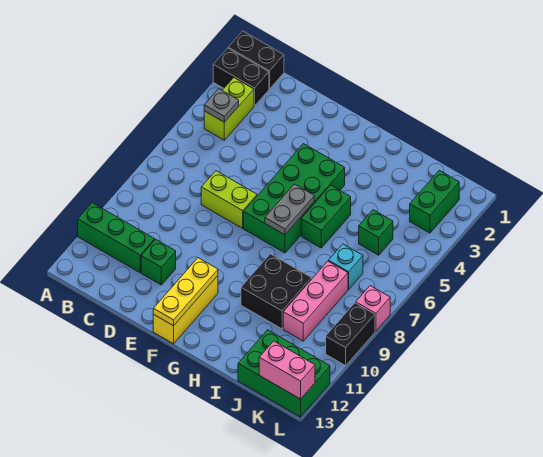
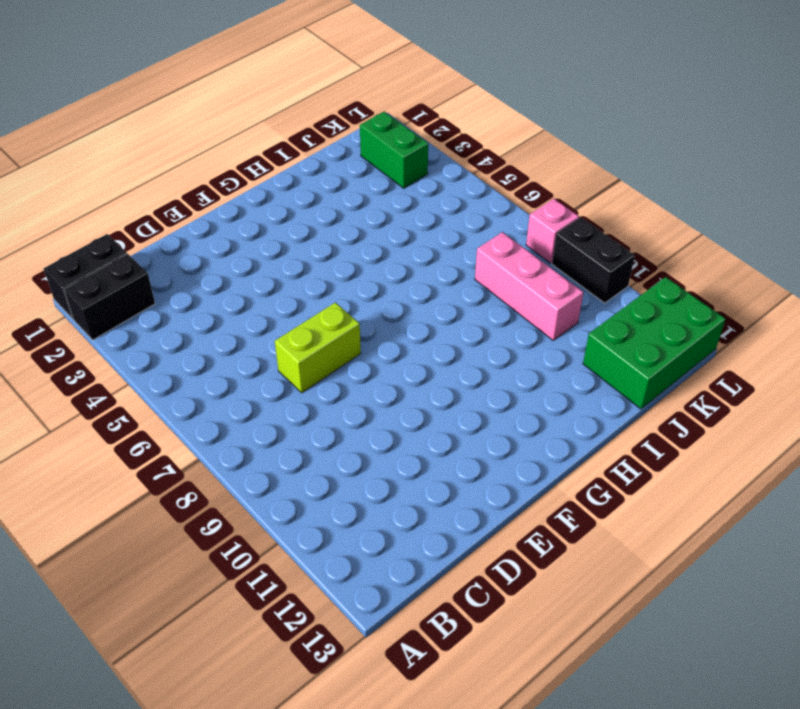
none -> green brick A11:C11 level 1
none -> lime brick B3:B4 level 1
none -> green brick D11 level 1

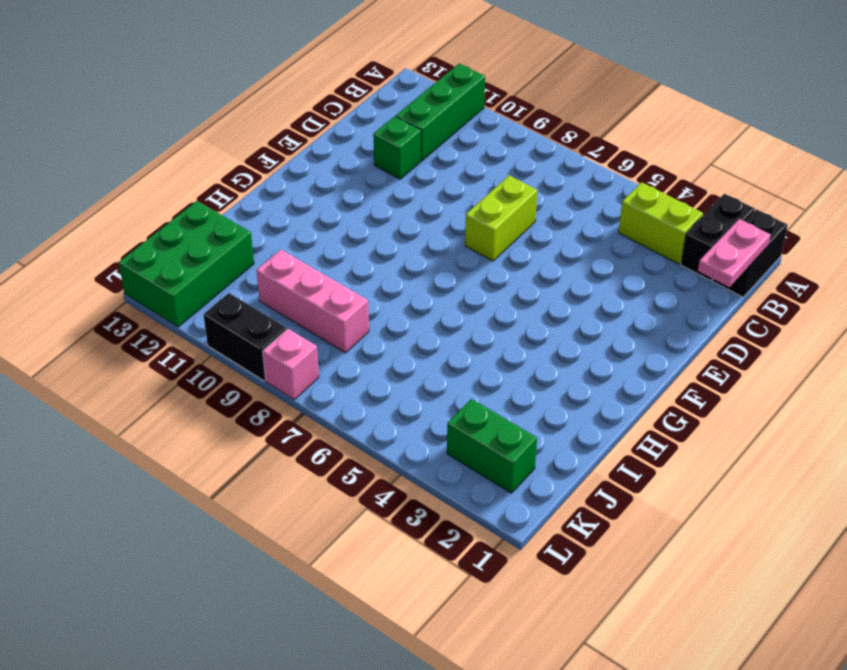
pink plate B1:C1 level 2 -> none
none -> green brick F4:G7 level 1
none -> yellow brick F11:F13 level 1
none -> green brick H5:H6 level 1

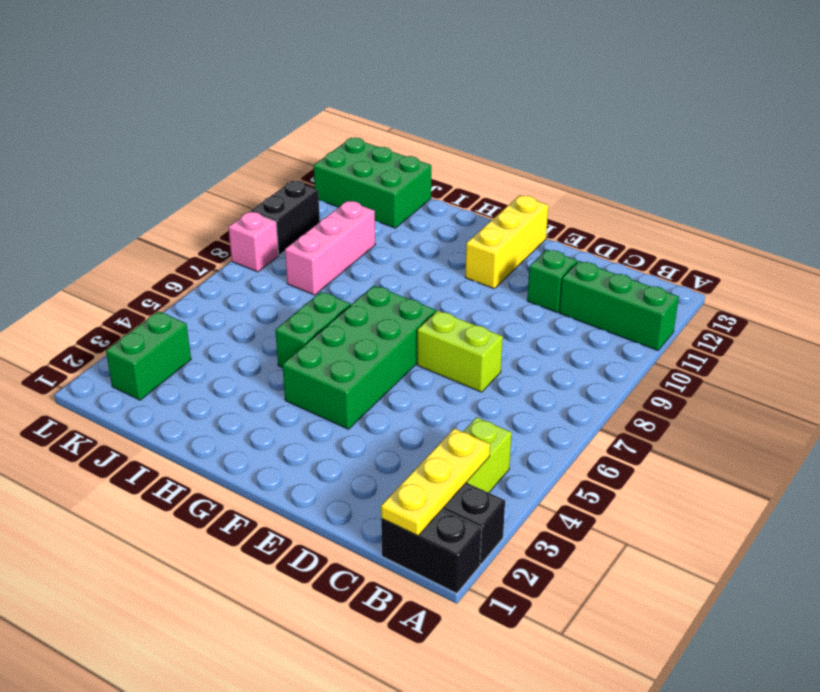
yellow plate B1:B3 level 2 -> yellow plate F11:F13 level 2
none -> black brick H9:I10 level 1
none -> green brick J5 level 1
none -> cyan brick J7 level 1

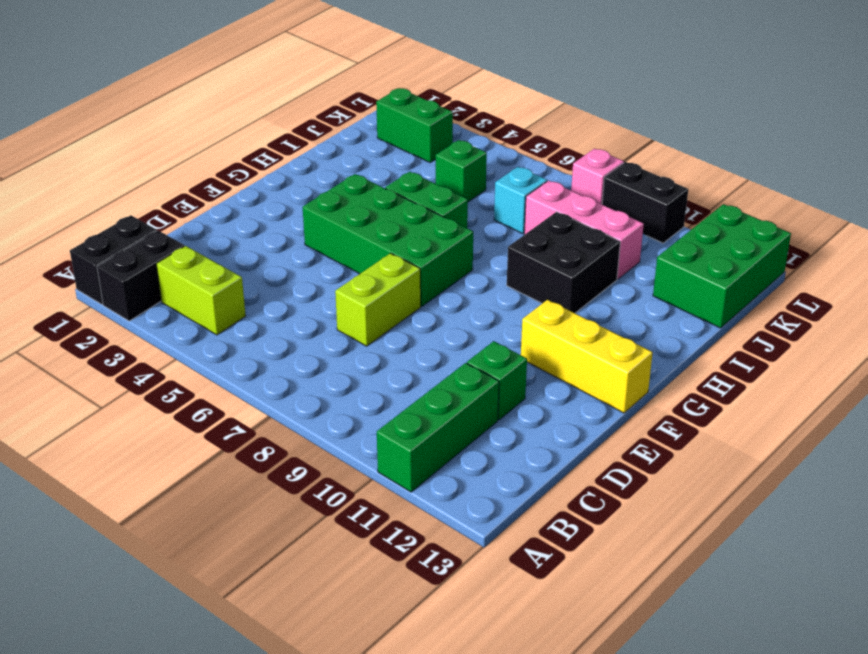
none -> grey plate B4 level 2
none -> yellow plate F11:F13 level 2
none -> grey plate G6:G7 level 2

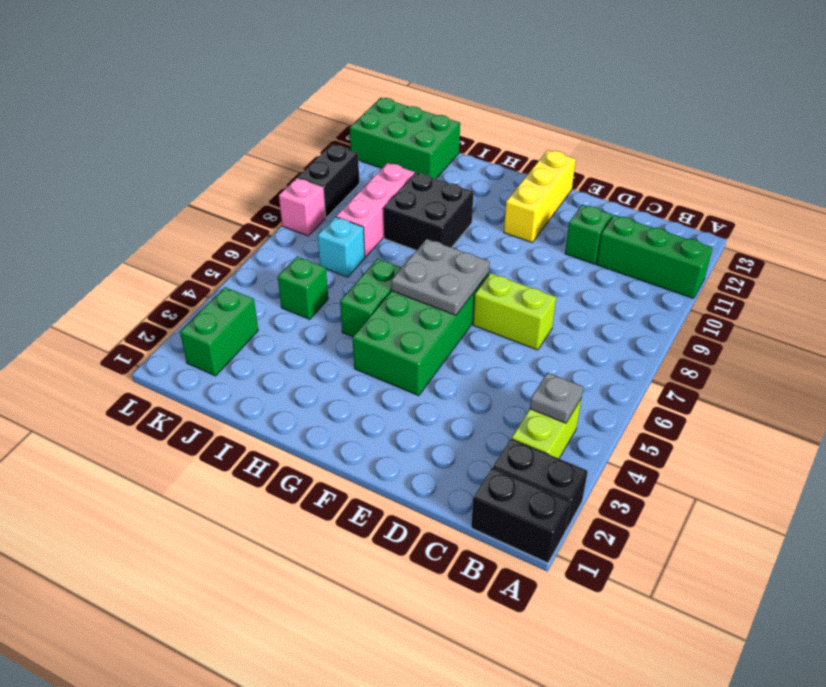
grey plate F6:G7 level 2 -> grey plate G6:G7 level 2
none -> yellow plate F11:F13 level 2
none -> pink brick K13:L13 level 2

